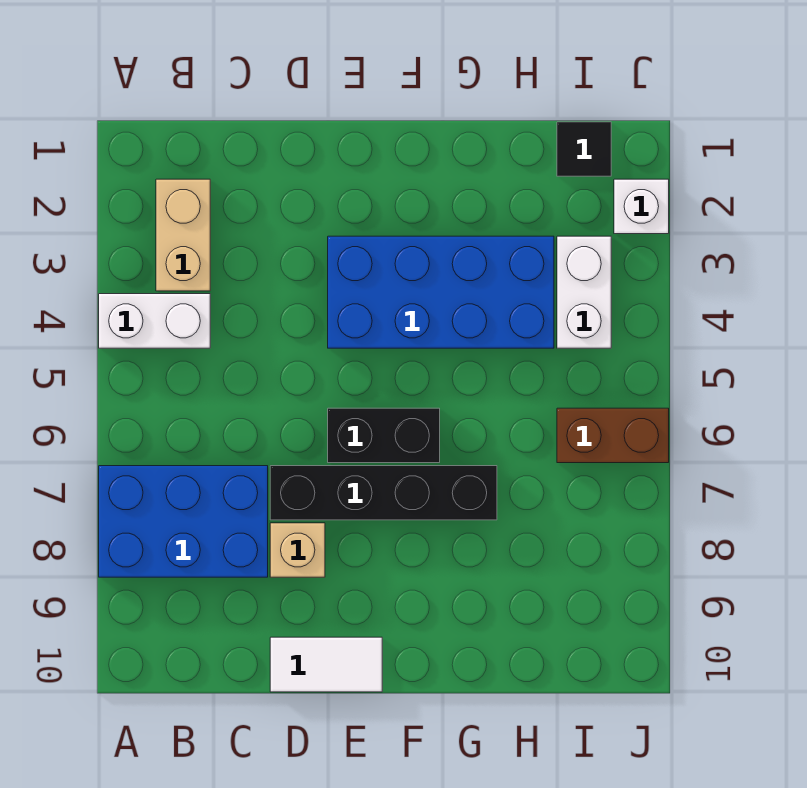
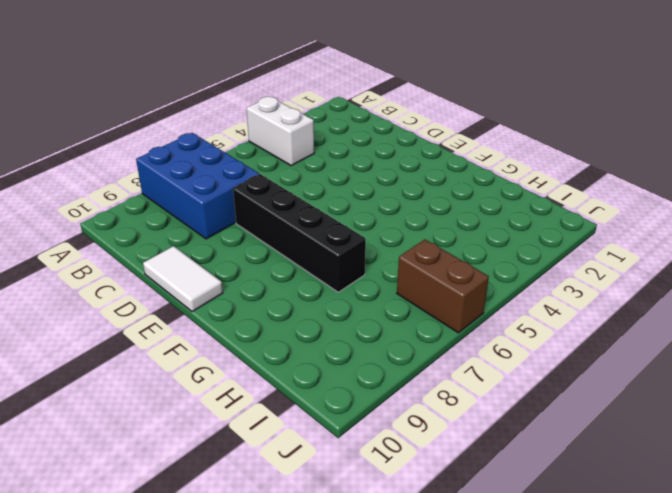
none -> tan brick B2:B3 level 1
none -> tan brick D8 level 1
none -> blue brick E3:H4 level 1

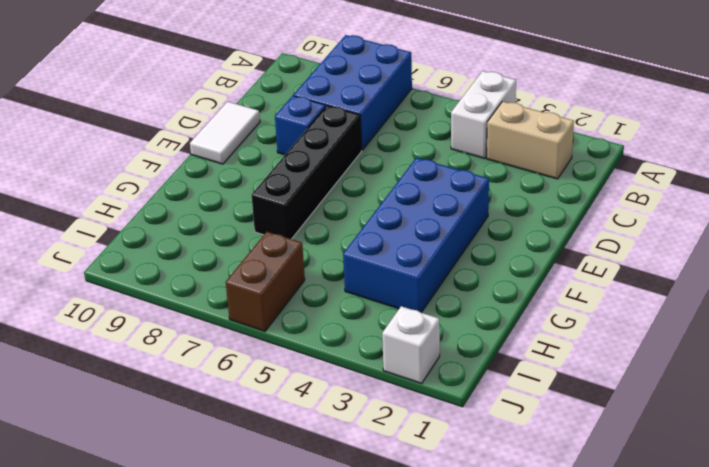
blue brick D8 level 1 -> tan brick D8 level 1
none -> black brick E6:F6 level 1
none -> black tile I1 level 1
none -> white brick I3:I4 level 1

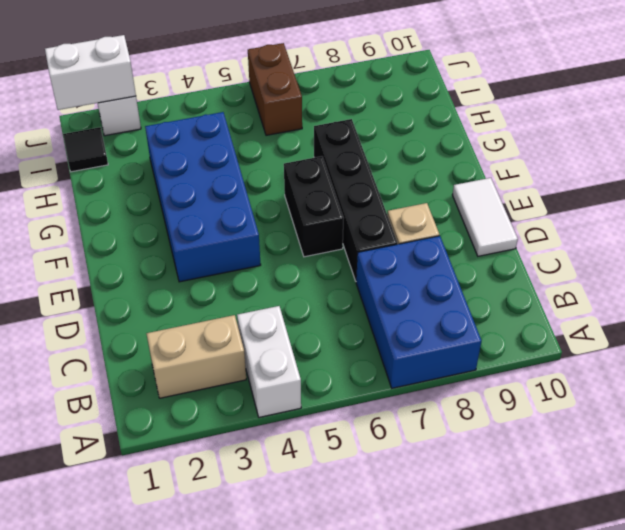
white brick J1:J2 level 2 -> white brick I3:I4 level 1

